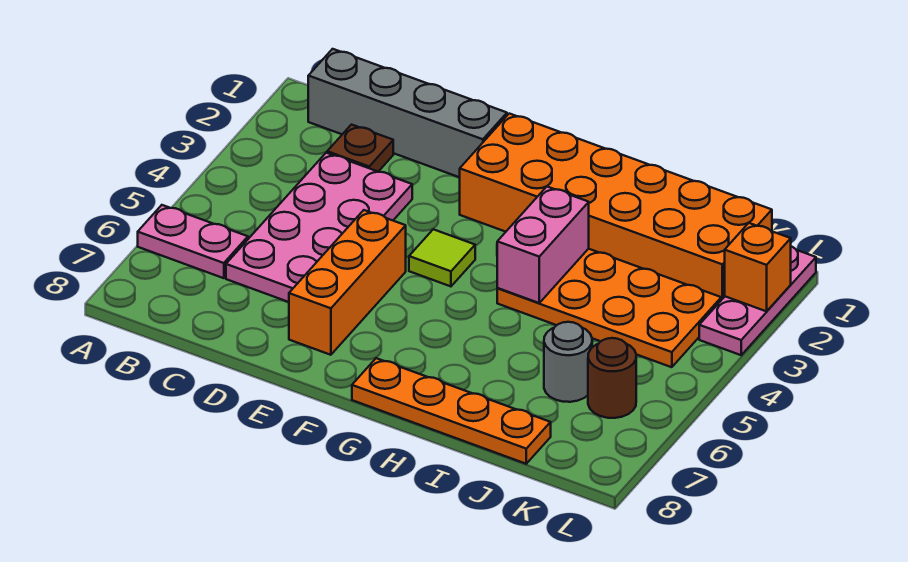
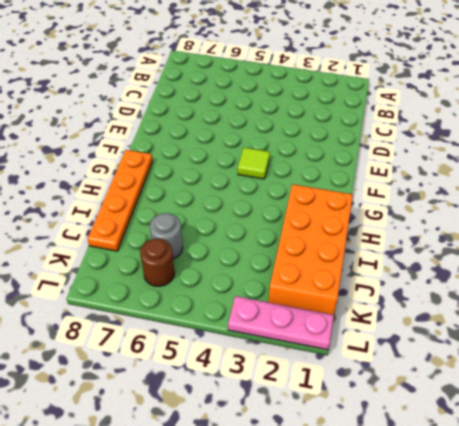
orange brick H1:K2 level 1 -> orange brick F1:K2 level 1
none -> pink plate A6:B6 level 1
none -> grey brick B1:E1 level 1
none -> brown plate C2 level 1

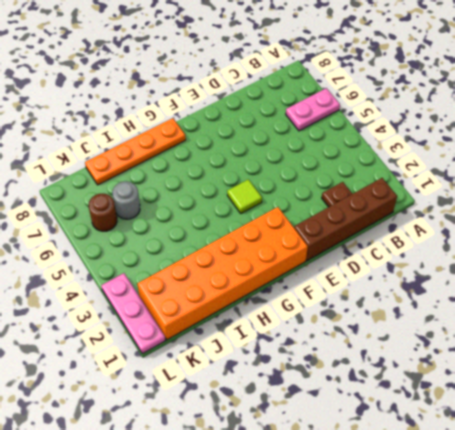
brown brick B1:E1 level 1 -> grey brick B1:E1 level 1
none -> pink plate C3:D6 level 1
none -> orange brick E5:E7 level 1
none -> orange plate H3:K4 level 1

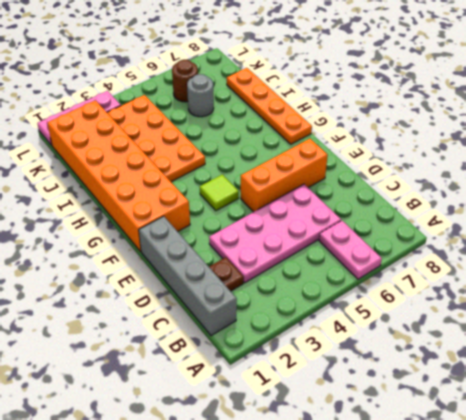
none -> pink brick H3:H4 level 2
none -> orange brick L2 level 2

